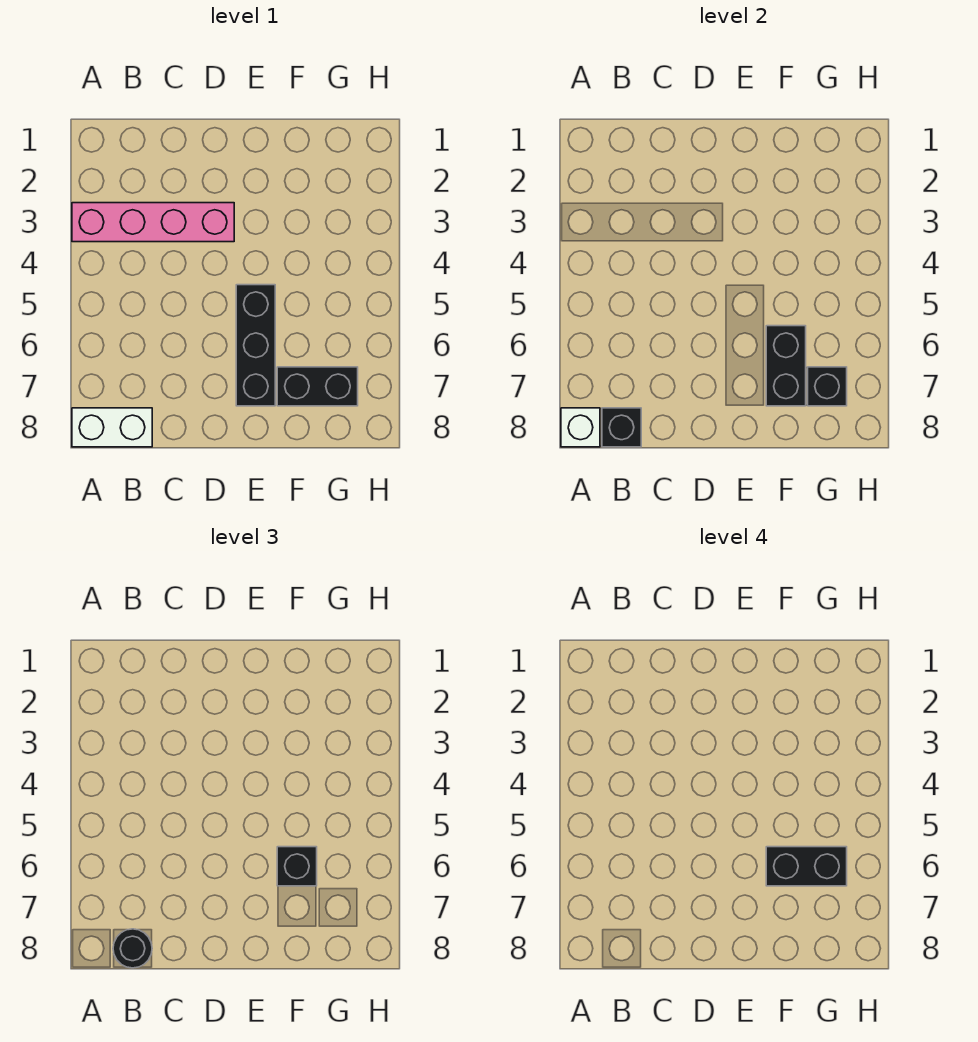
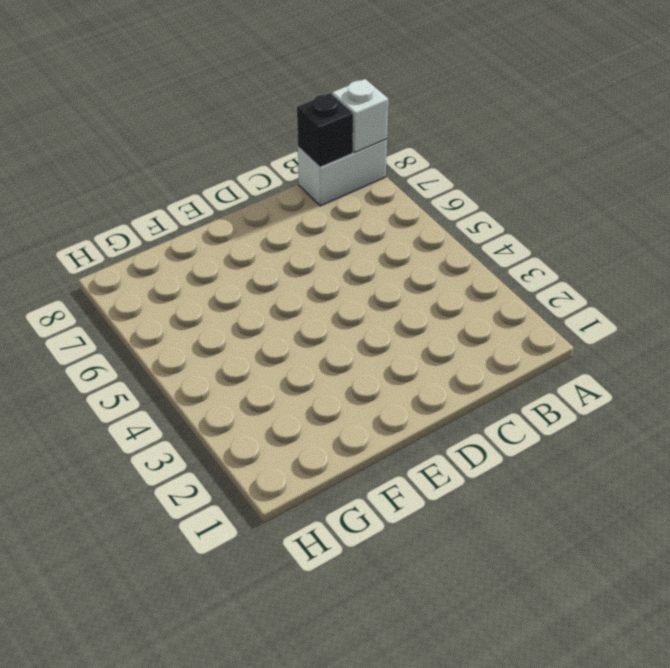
none -> pink brick A3:D3 level 1
none -> black brick E5:E7 level 1

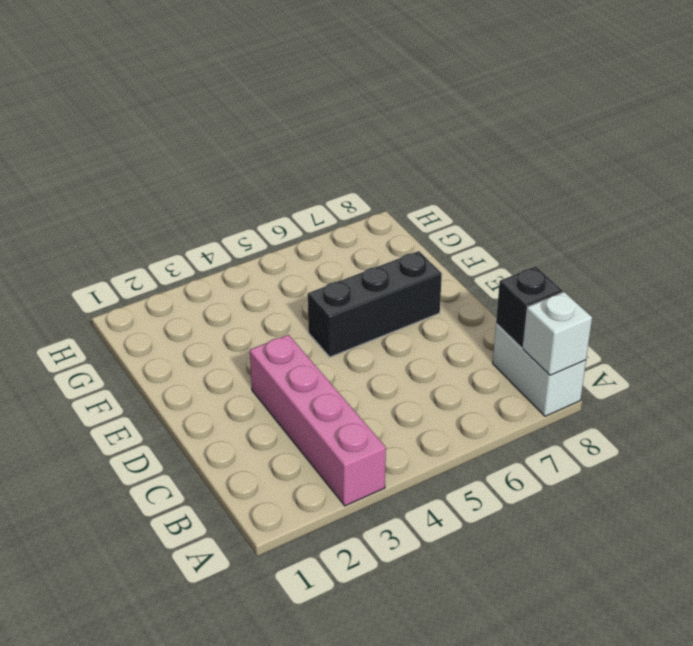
none -> black brick F7:G7 level 1
none -> black brick F6:F7 level 2

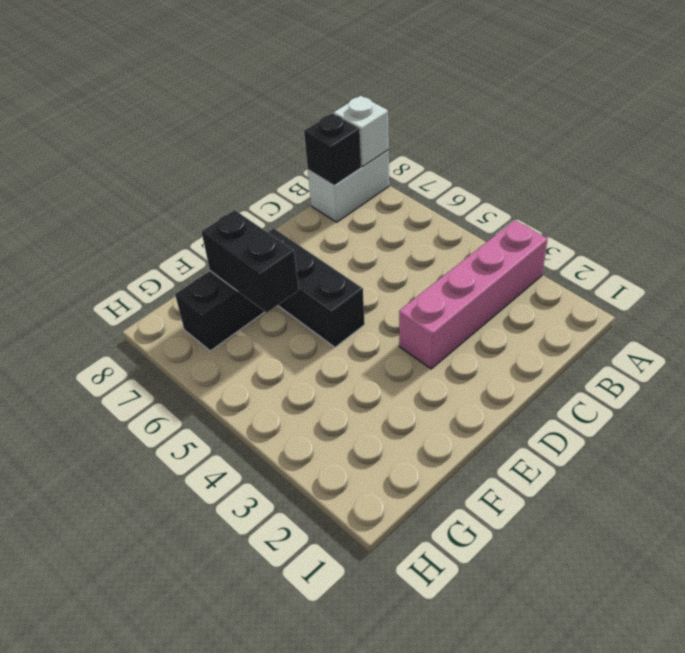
none -> black brick G7 level 2
none -> black round brick B8 level 3

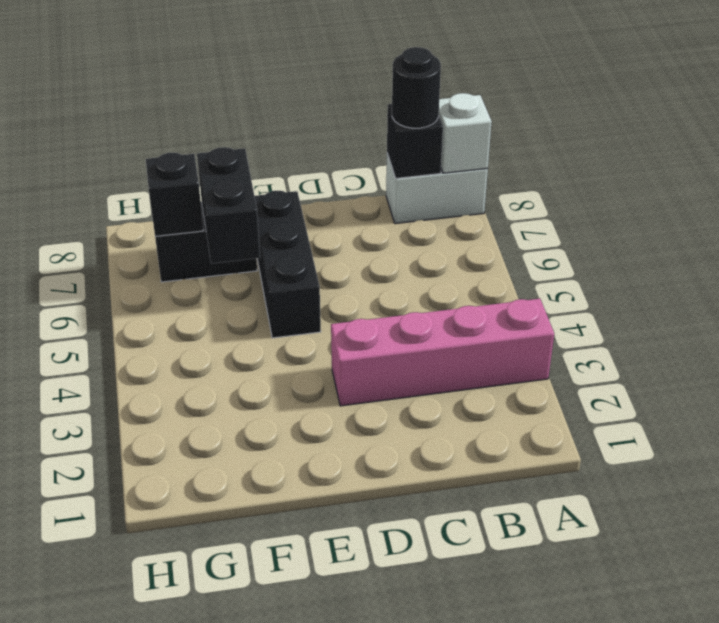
none -> black brick F6 level 3
none -> black brick F6:G6 level 4

